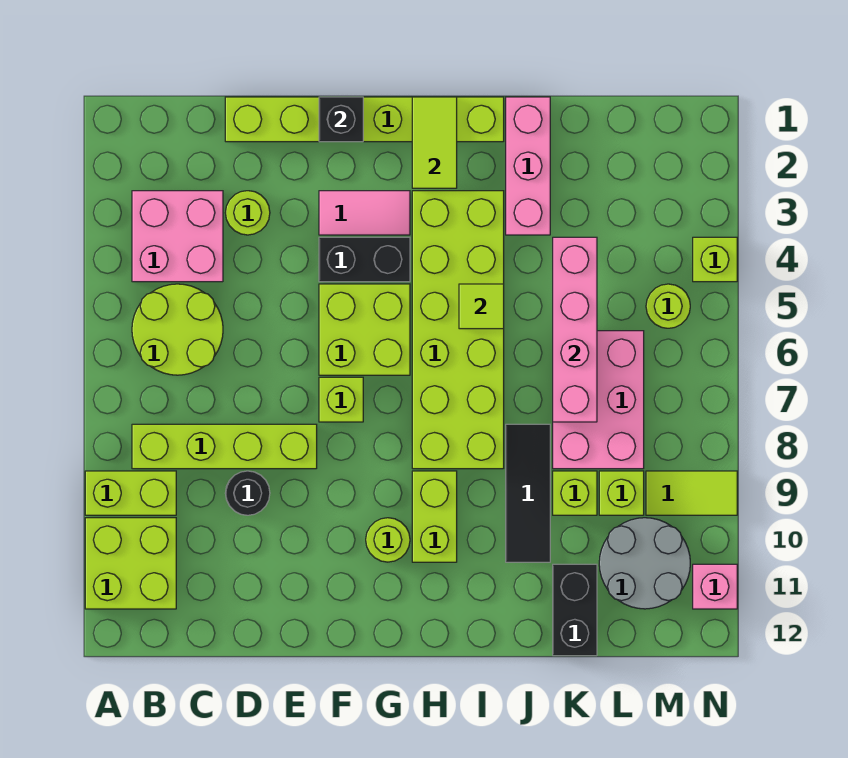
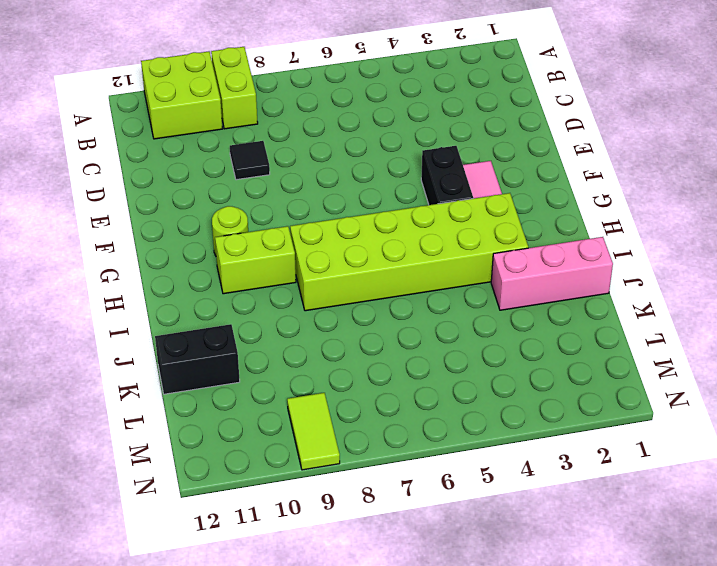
black tile D9 level 1 -> black round brick D9 level 1
none -> pink brick B3:C4 level 1
none -> lime round brick B5:C6 level 1
none -> lime brick B8:E8 level 1
none -> lime brick D1:I1 level 1

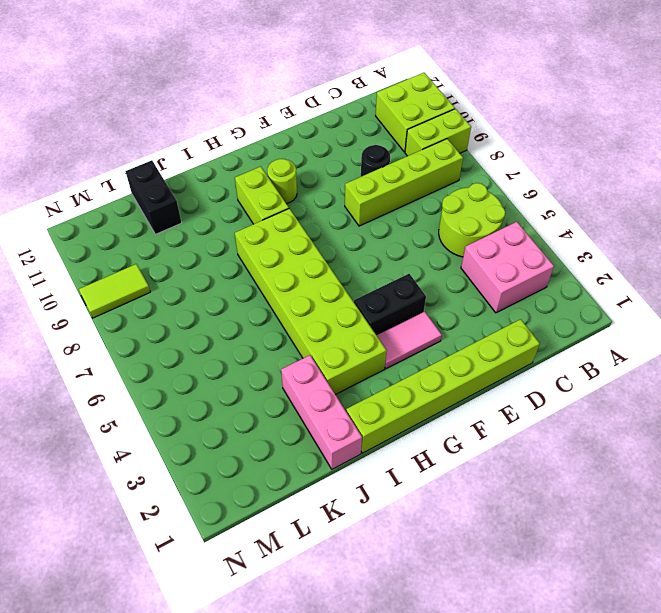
none -> lime round brick D3 level 1
none -> lime brick F5:G6 level 1
none -> lime brick F7 level 1
none -> black tile J8:J10 level 1

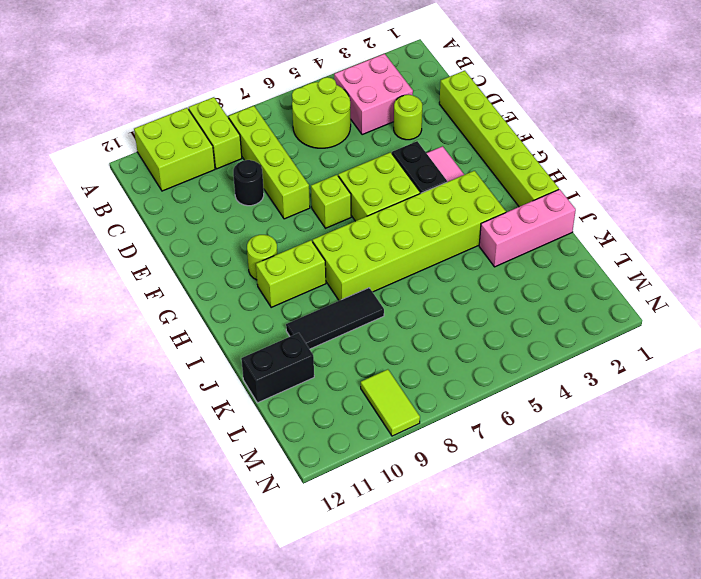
none -> pink brick K6:L8 level 1
none -> lime brick K9 level 1
none -> lime brick L9 level 1
none -> grey round brick L10:M11 level 1

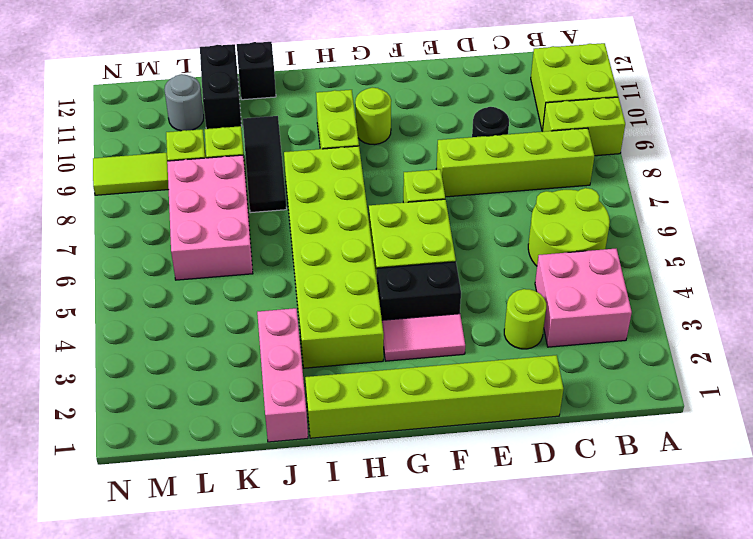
black brick J12 level 1 -> black brick F1 level 2
grey round brick L11 level 1 -> grey round brick L10:M11 level 1
none -> lime round brick M5 level 1
none -> lime brick N4 level 1
none -> pink brick N11 level 1
none -> lime tile H1:H2 level 2

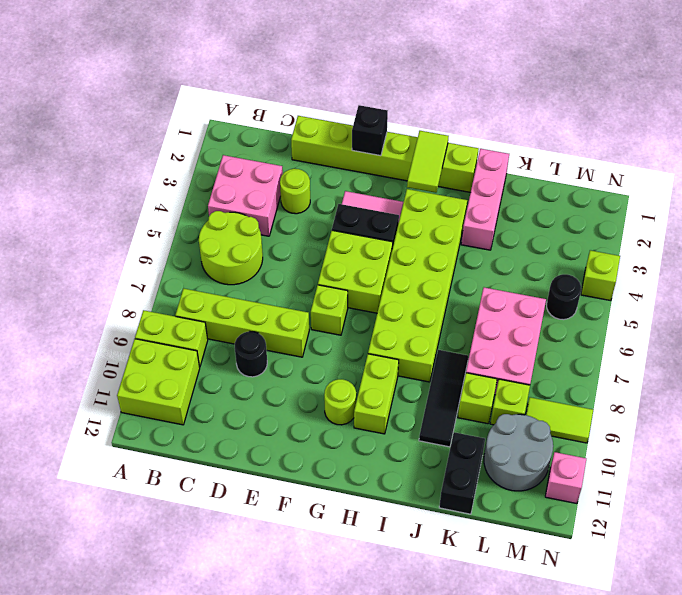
black round brick M5 level 1 -> lime round brick M5 level 1
none -> lime tile I5 level 2
none -> pink brick K4:K7 level 2

